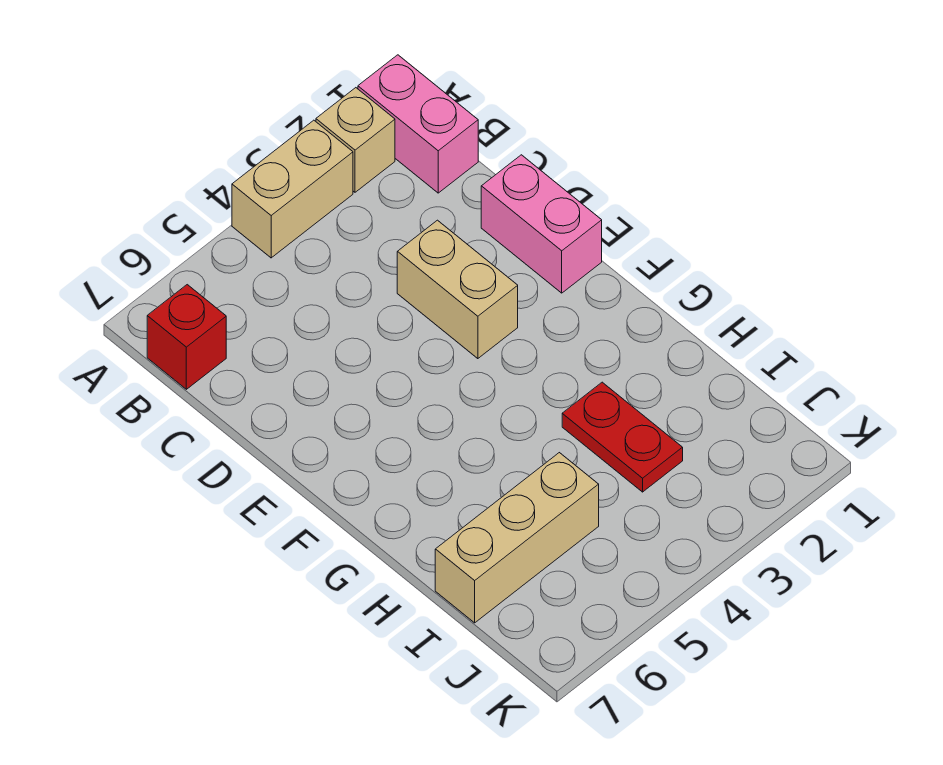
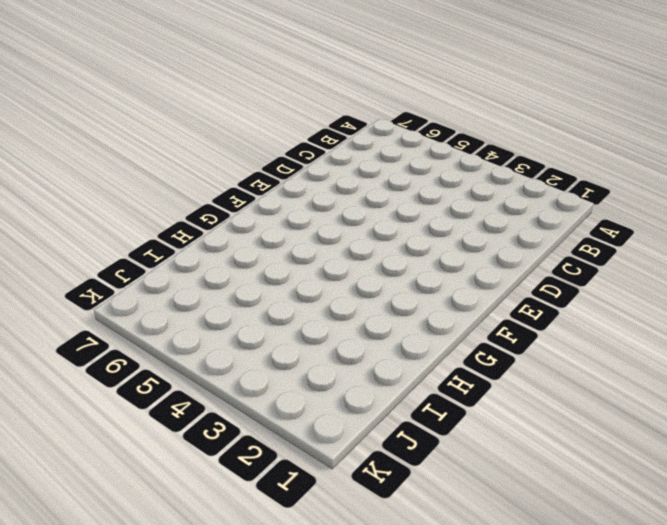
none -> pink brick A1:B1 level 1
none -> tan brick A2 level 1

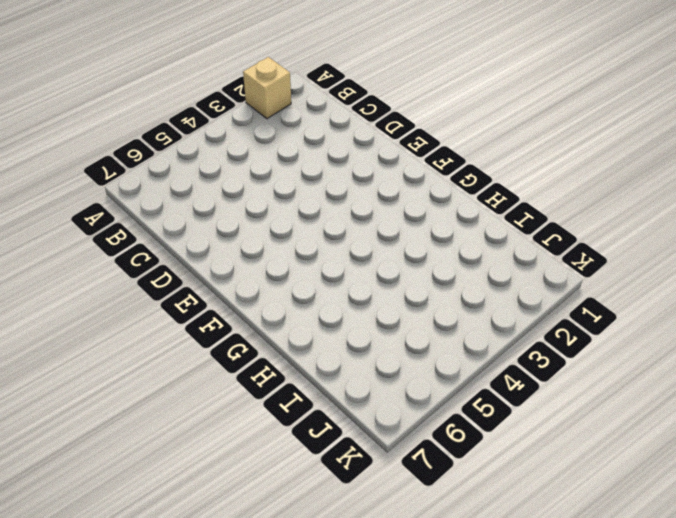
none -> pink brick A1:B1 level 1
none -> tan brick A3:A4 level 1

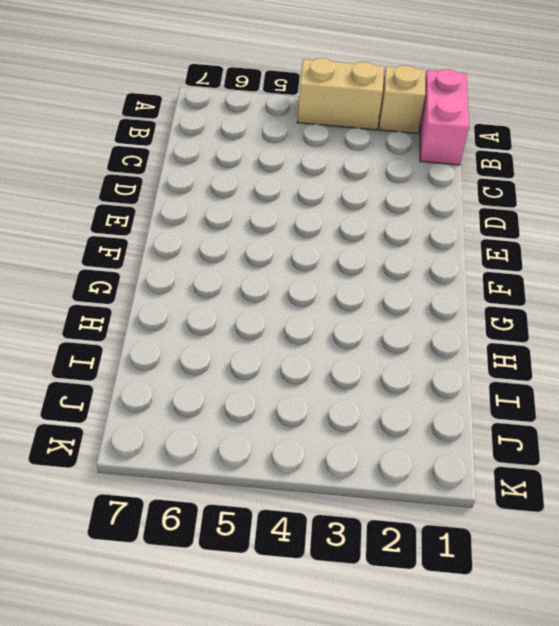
none -> red brick B7 level 1
none -> pink brick D1:E1 level 1

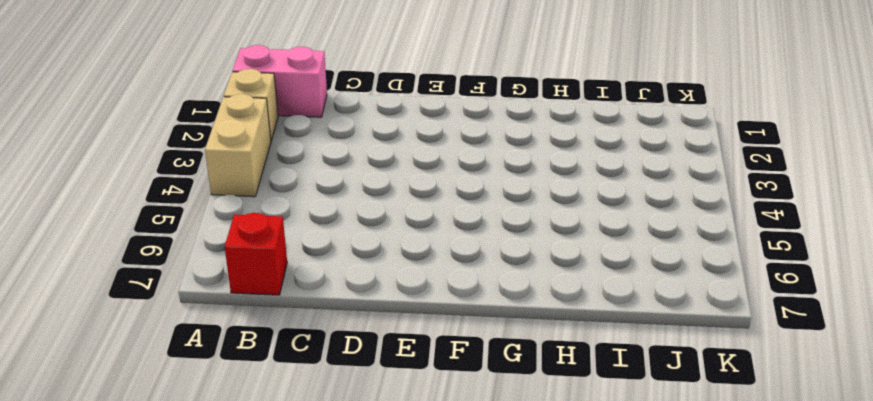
none -> pink brick D1:E1 level 1
none -> tan brick D3:E3 level 1

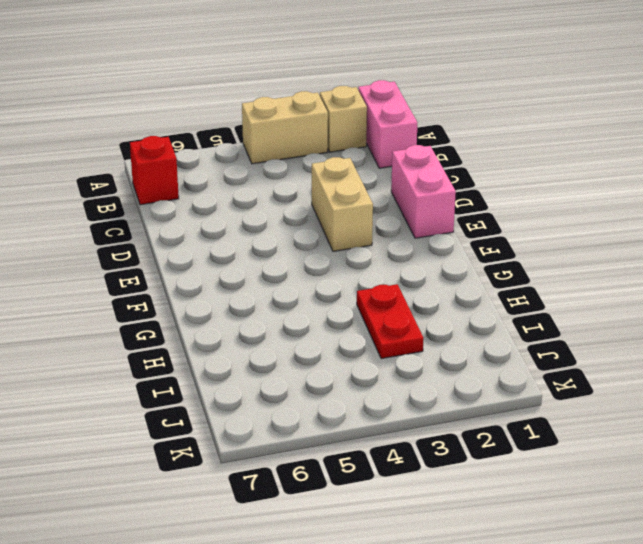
none -> tan brick I5:I7 level 1

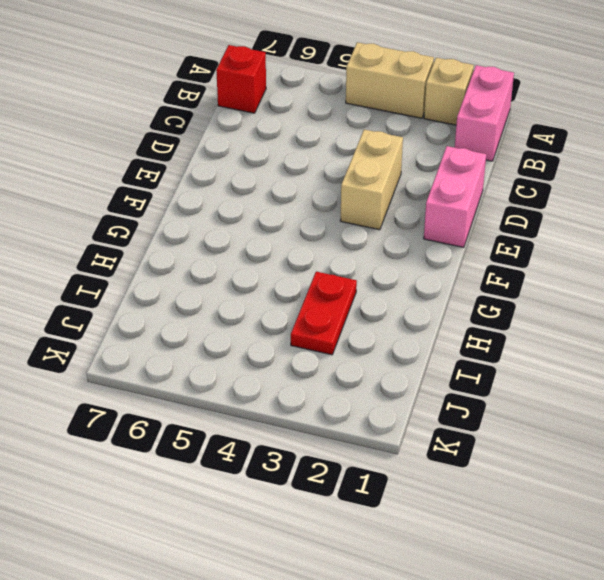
none -> tan brick I5:I7 level 1

